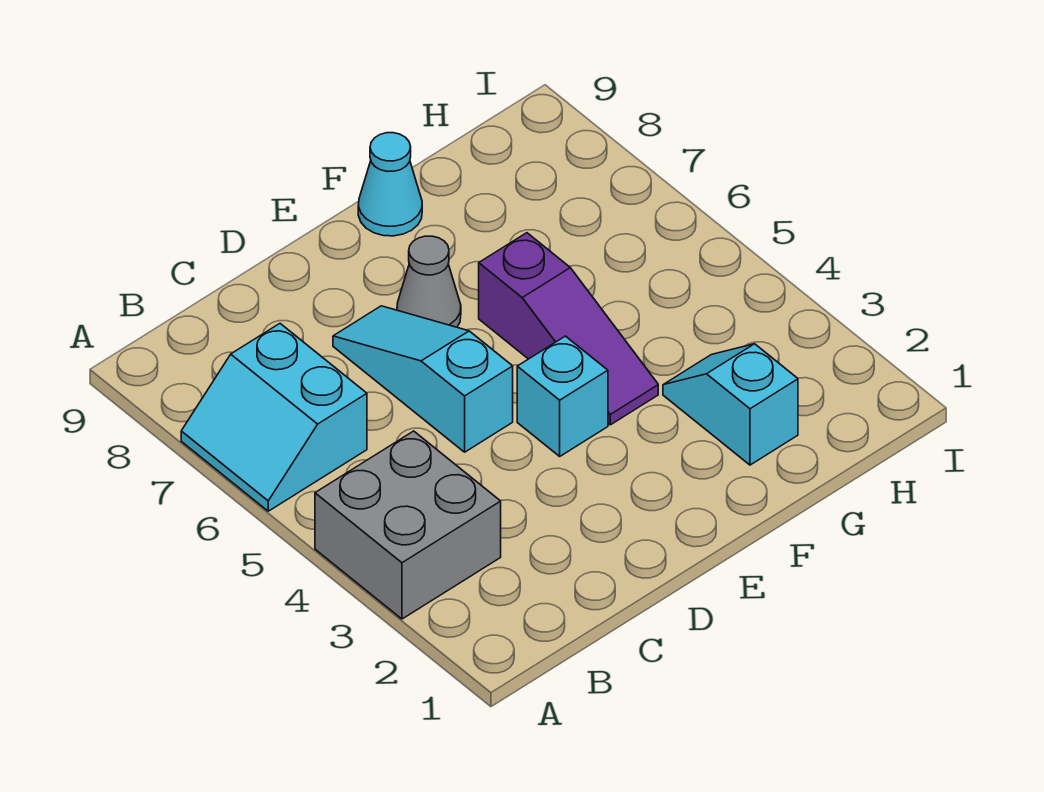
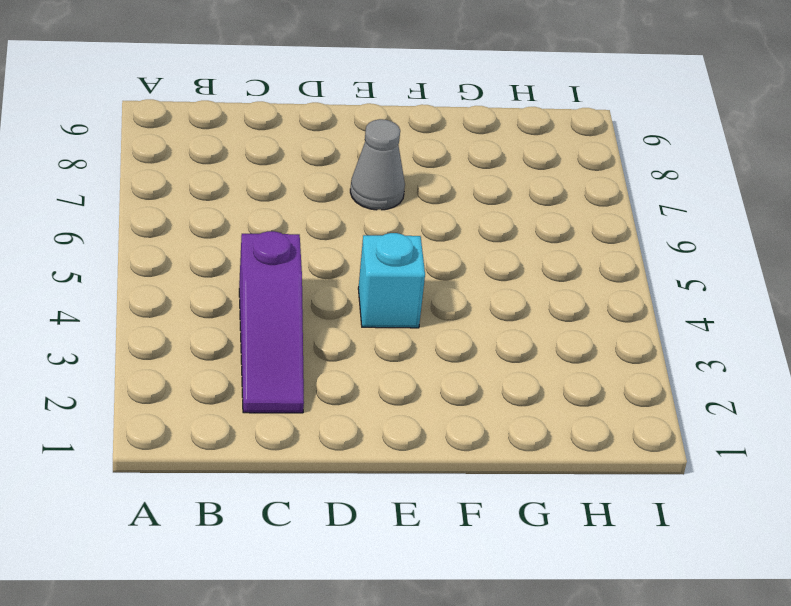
purple slope C2:C4 level 1 top 4 -> purple slope F4:F6 level 1 top 6
none -> grey brick A3:B4 level 1
none -> cyan slope A6:B7 level 1 top B

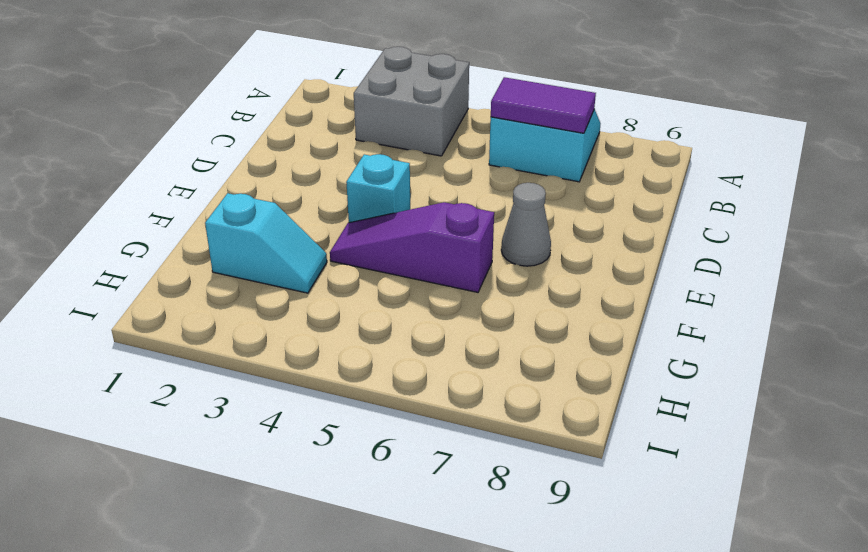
purple tile B6:B7 level 2 -> none
none -> cyan slope D5:D7 level 1 top 5
none -> cyan cone F9 level 1

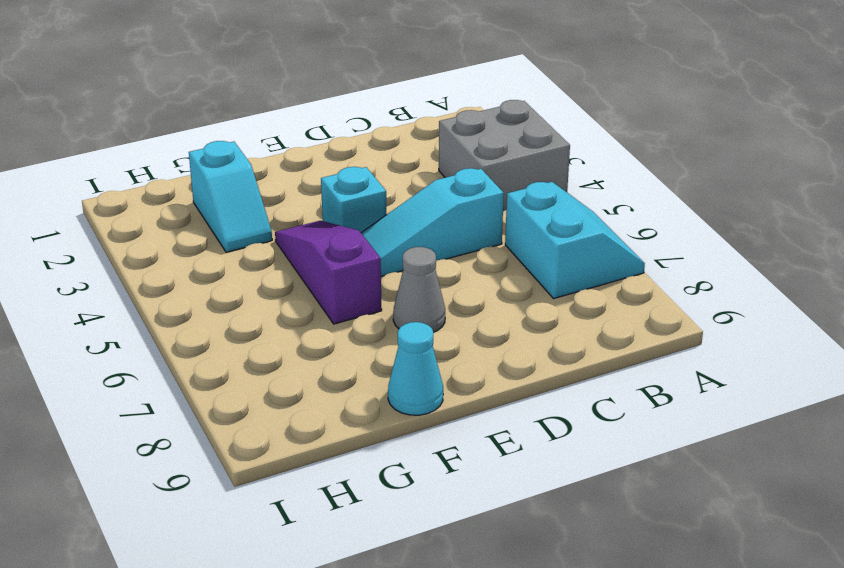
cyan slope C5:E5 level 1 top C -> cyan slope D5:D7 level 1 top 5

